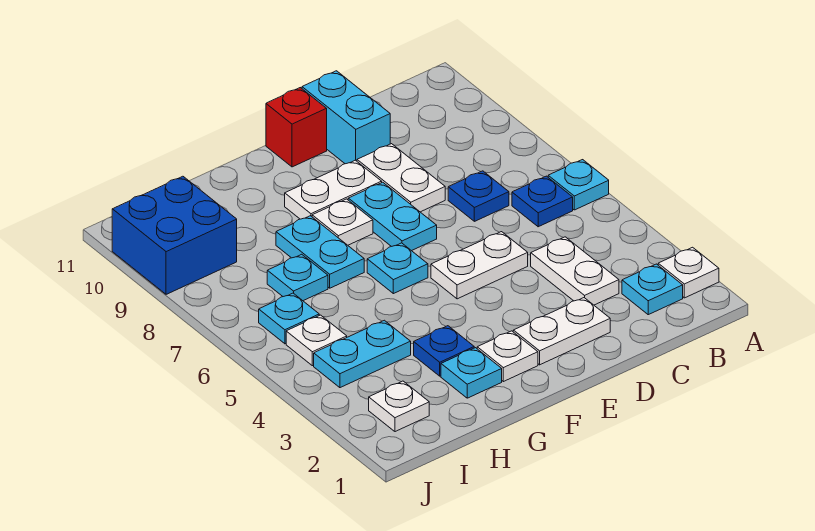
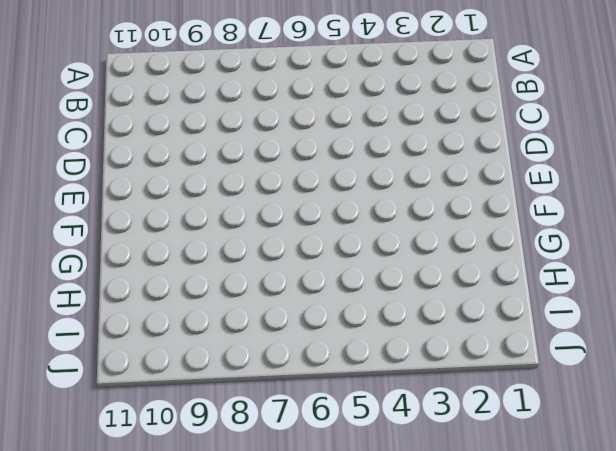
none -> white plate A2 level 1
none -> cyan plate A6 level 1
none -> cyan plate B2 level 1

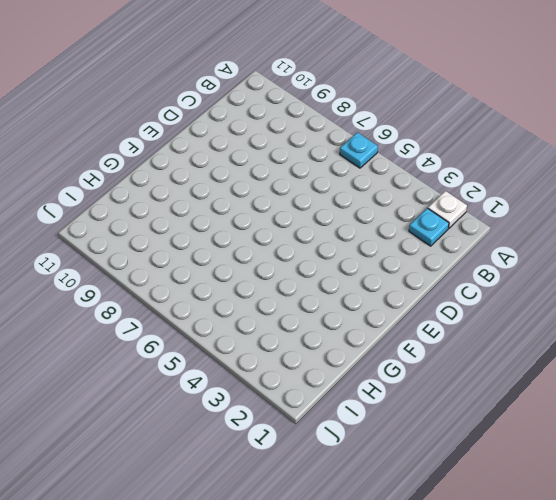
none -> blue plate B6 level 1
none -> white plate C3:C4 level 1
none -> blue plate C7 level 1

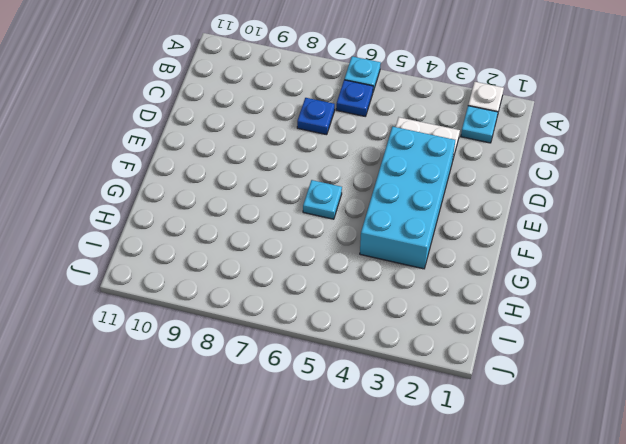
cyan brick D3:G4 level 1 -> blue plate G3 level 1
none -> white plate D2:E2 level 1
none -> white plate D5:E5 level 1
none -> white plate D8:D9 level 1

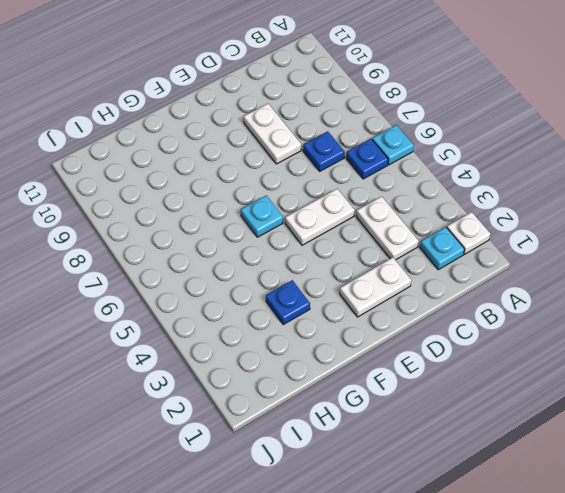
none -> cyan brick D10:D11 level 1
none -> cyan plate E7:E8 level 1
none -> white plate E9:F9 level 1

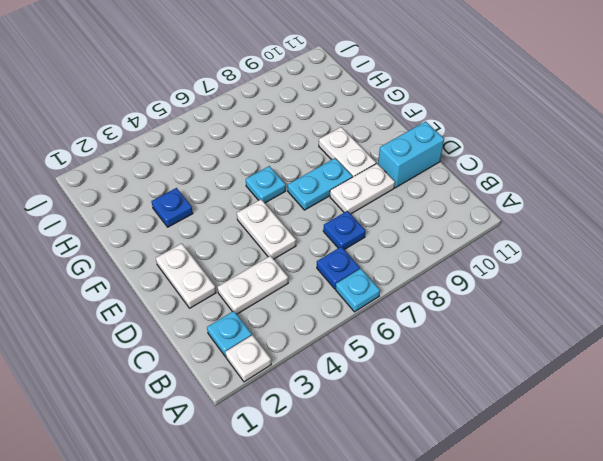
none -> red brick E11 level 1
none -> white plate F2 level 1
none -> white plate F8 level 1

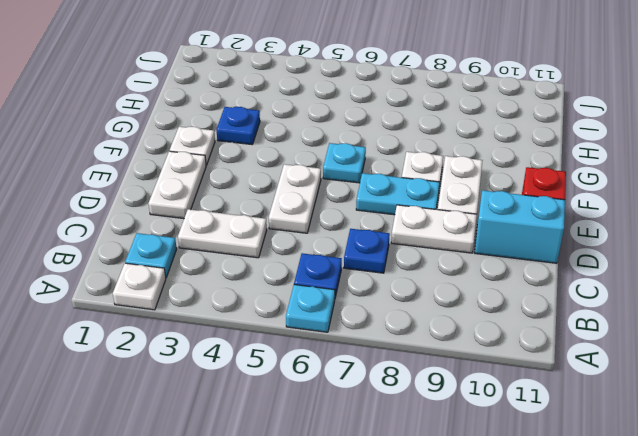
none -> cyan plate G2 level 1
none -> cyan plate G7:G8 level 1
none -> cyan plate H4:I4 level 1

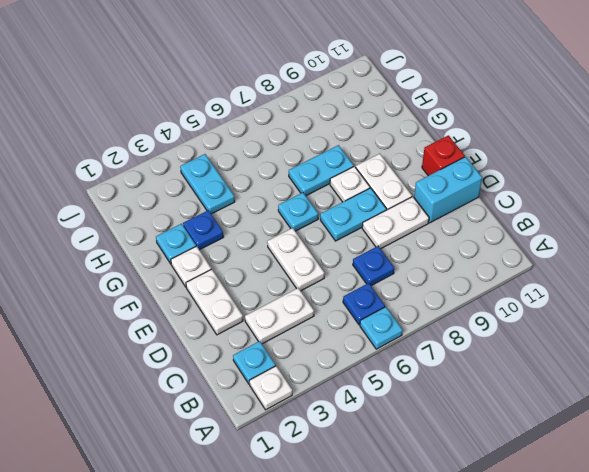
none -> cyan plate H7 level 1
none -> white plate I2 level 1
none -> white plate I5 level 1

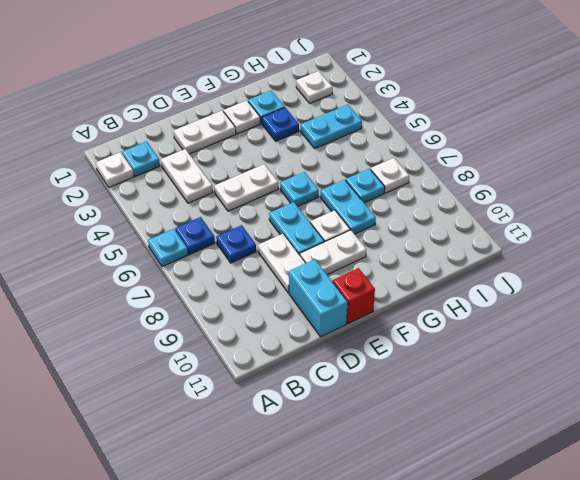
white plate I7 level 1 -> white plate I5 level 1
none -> cyan plate I6 level 1
none -> blue brick I9:J10 level 1

